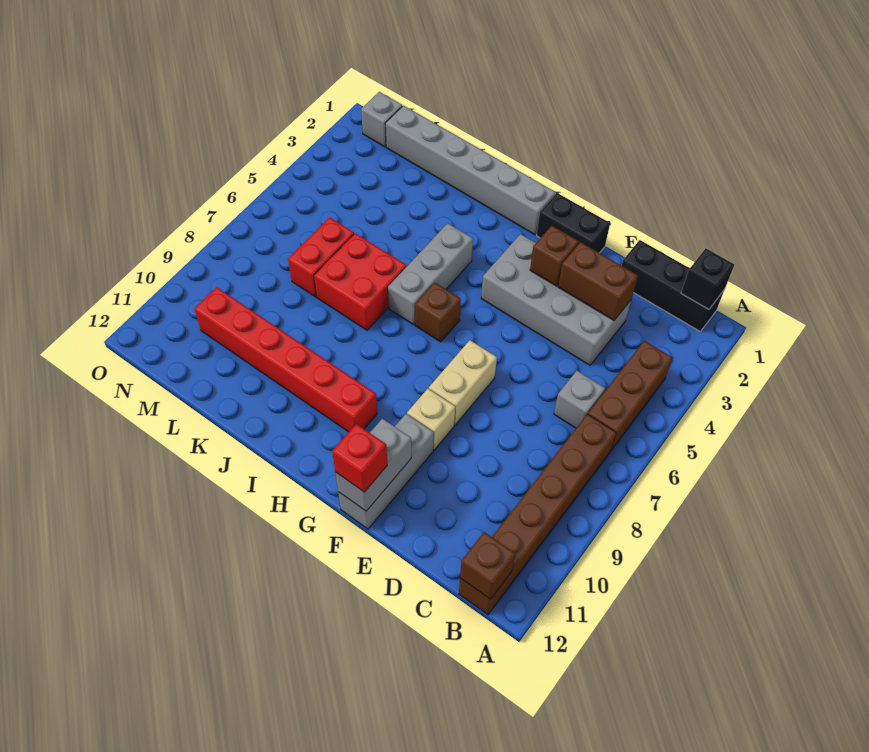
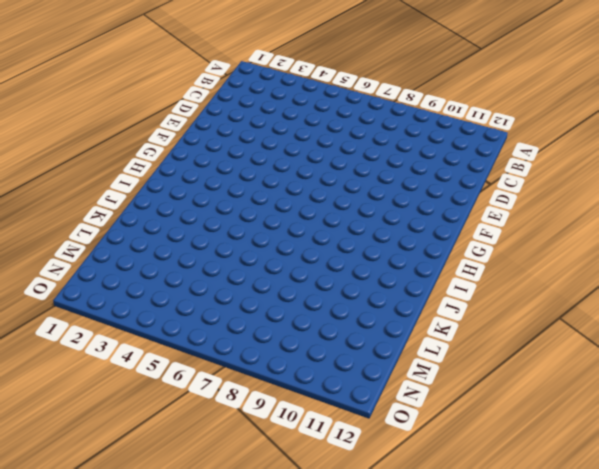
none -> black brick B1:D1 level 1
none -> brown brick B4:B6 level 1
none -> brown brick B7:B12 level 1

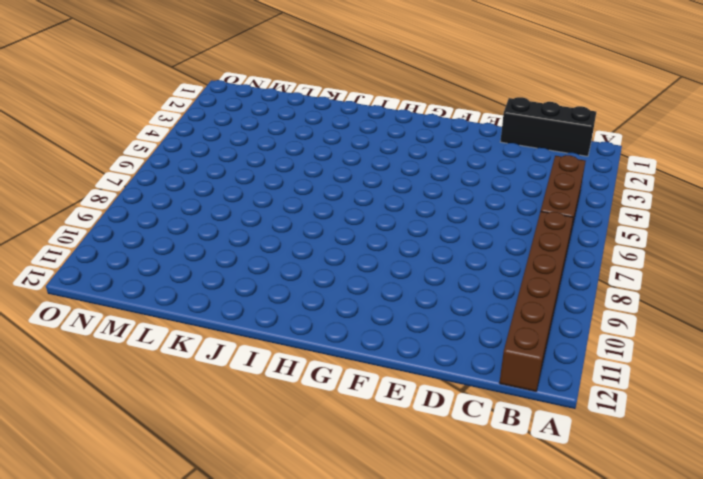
none -> grey brick C6 level 1
none -> grey brick D3:G4 level 1
none -> black brick F1:G1 level 1

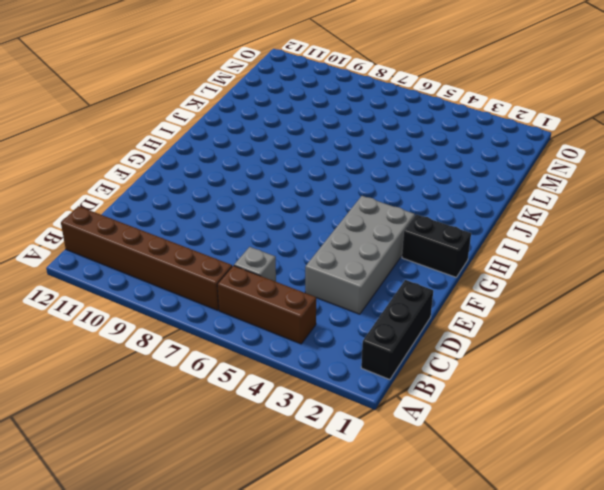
black brick G1:G2 level 1 -> black brick F1:G1 level 1
none -> tan brick F7:F8 level 1
none -> tan brick F9 level 1
none -> grey brick F10:F12 level 1

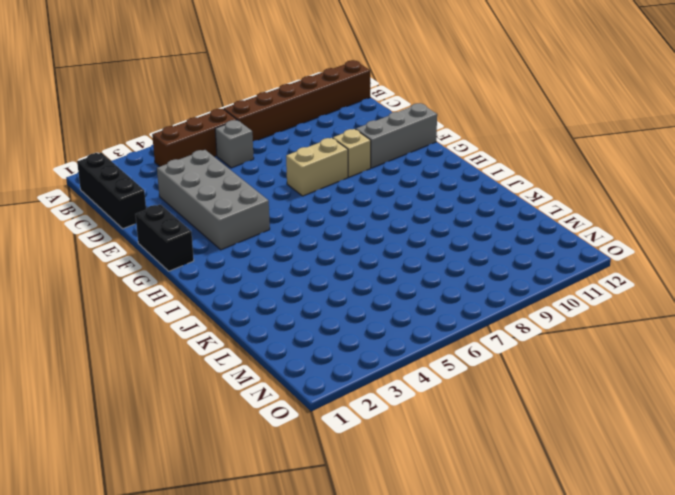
none -> grey brick H1:M1 level 1
none -> brown brick H6 level 1
none -> red brick H10:M10 level 1

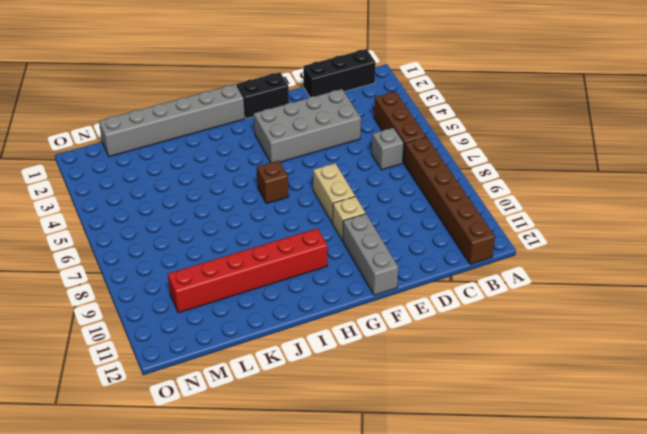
none -> grey brick I4:I6 level 1
none -> red brick J6:K7 level 1
none -> red brick L6:L7 level 1

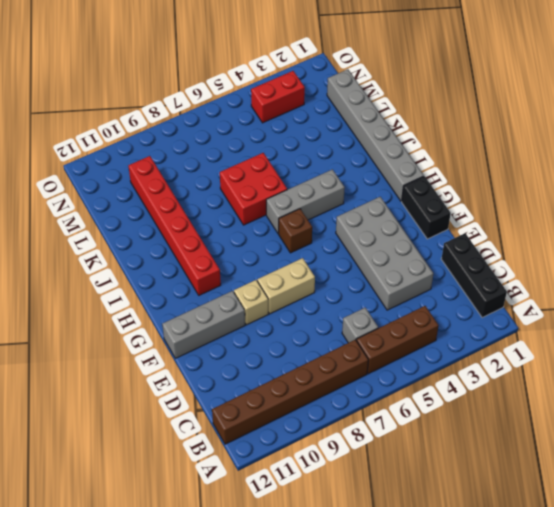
red brick N3:N4 level 1 -> red brick L6:L7 level 1
none -> grey brick N1 level 1
none -> black brick B1 level 2
none -> brown brick B12 level 2

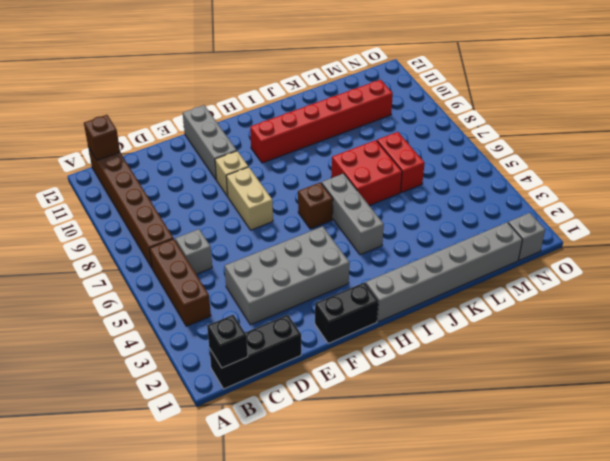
none -> brown brick D3:E3 level 2
none -> brown brick F3 level 2
none -> grey brick F11:F12 level 2

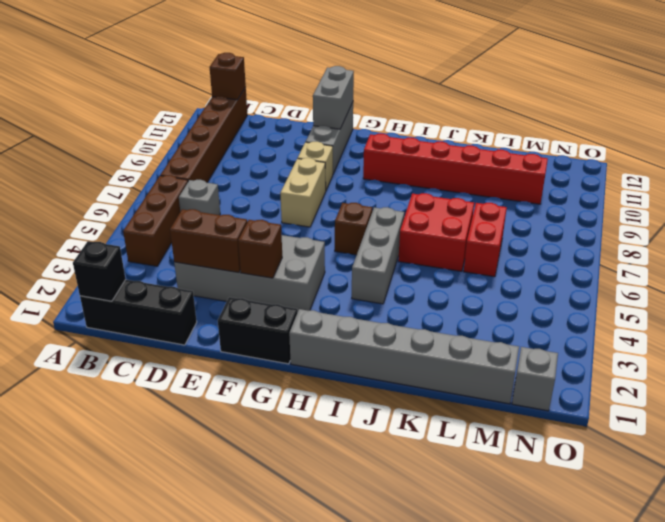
none -> red brick F12 level 3

